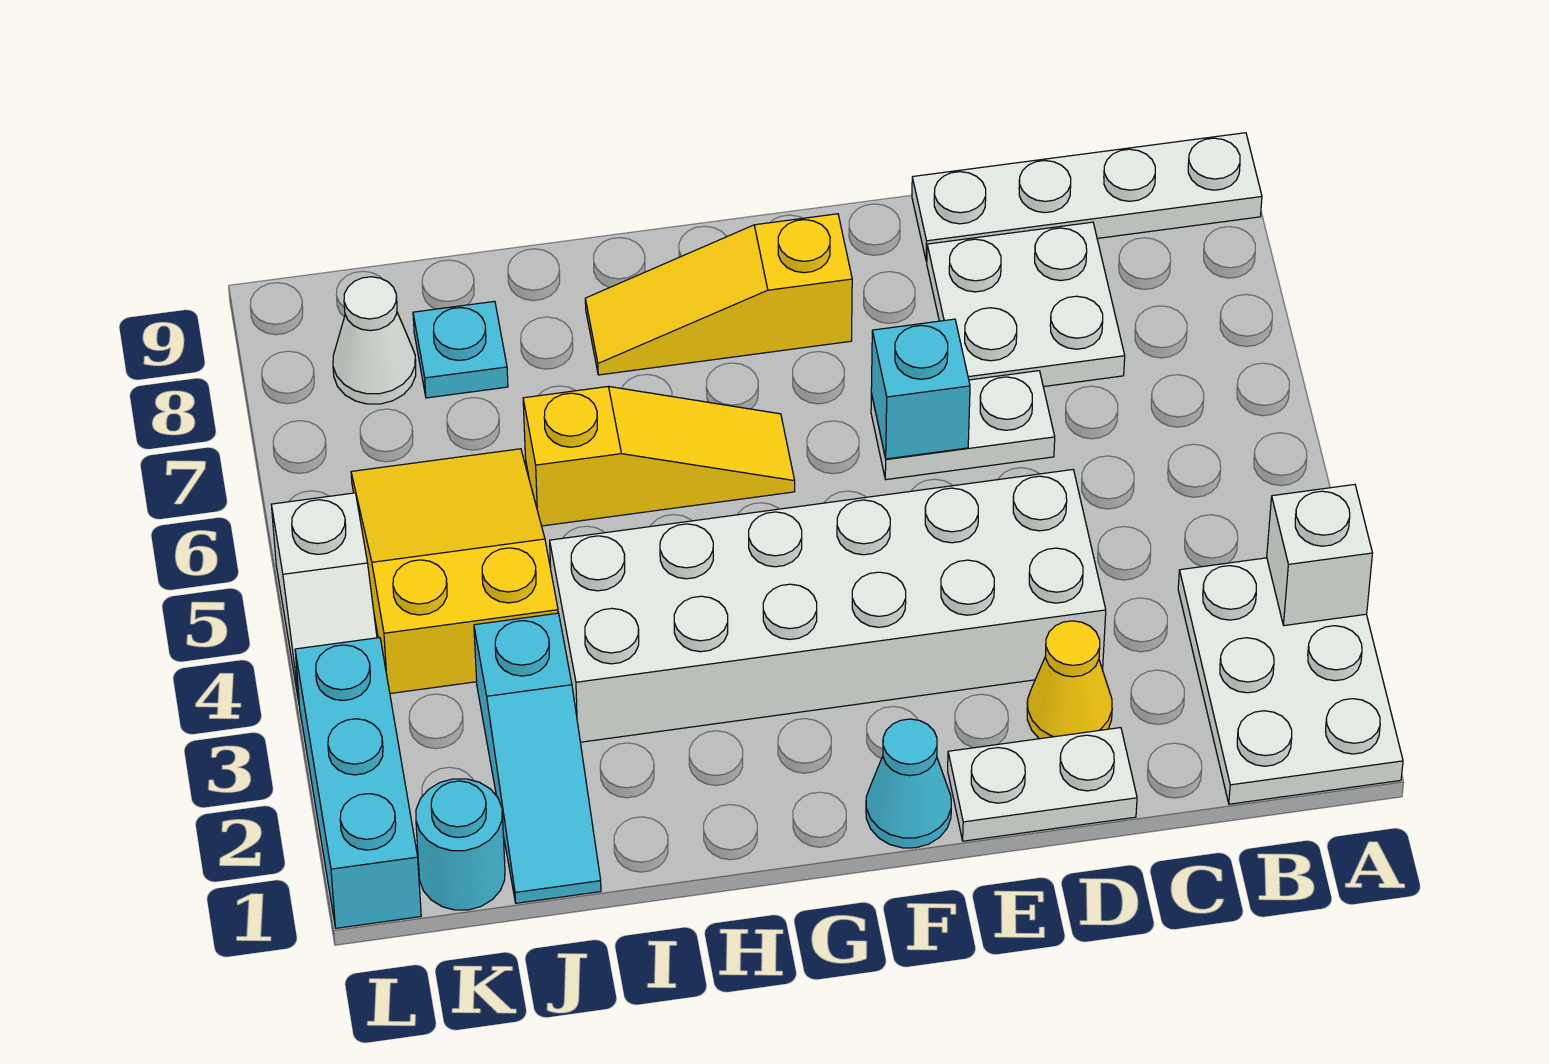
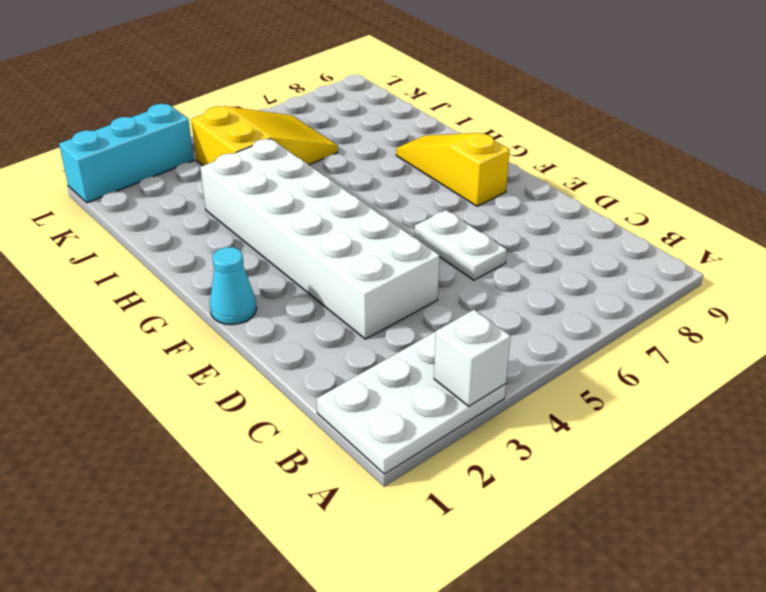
none -> white plate A9:D9 level 1
none -> white plate C7:D8 level 1
none -> white plate D1:E1 level 1

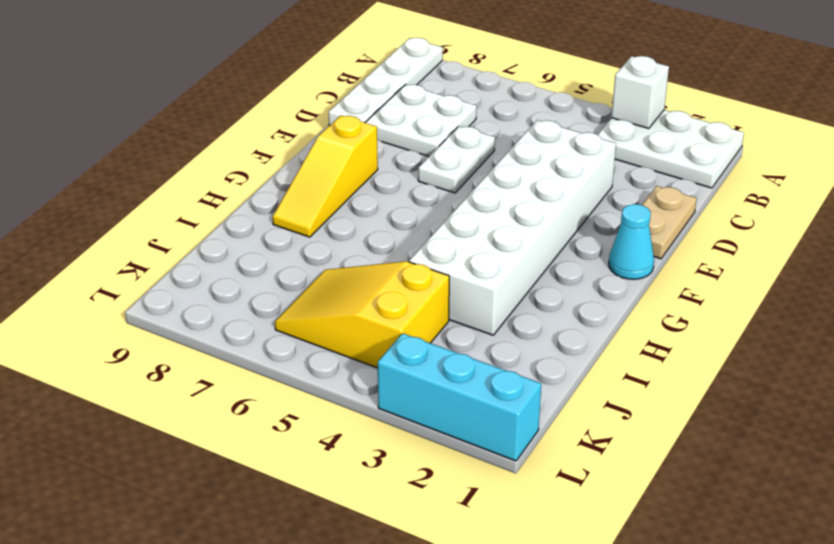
tan plate D1:E1 level 1 -> white plate D1:E1 level 1
none -> yellow cone D2 level 1
none -> yellow slope G6:I6 level 1 top I
none -> cyan slope J1:J3 level 1 top 3

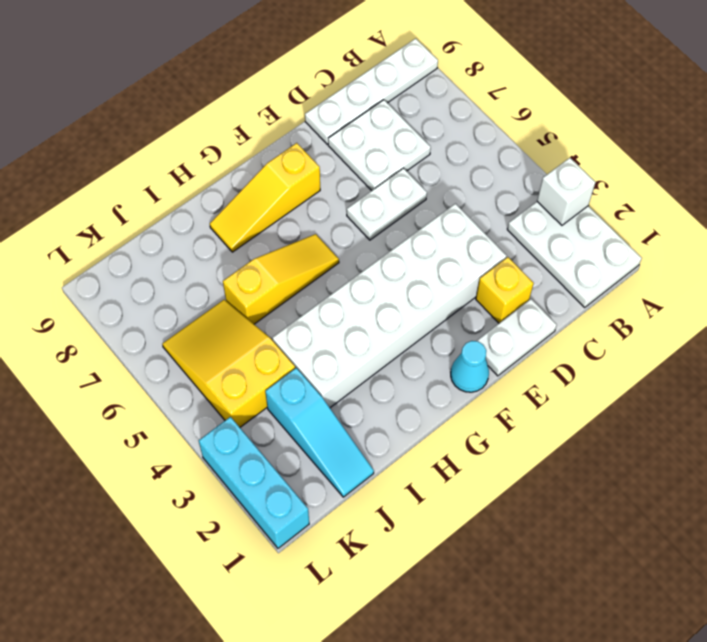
yellow brick D2 level 1 -> yellow cone D2 level 1
none -> cyan plate J8 level 1
none -> cyan round brick K1 level 1
none -> white cone K8 level 1

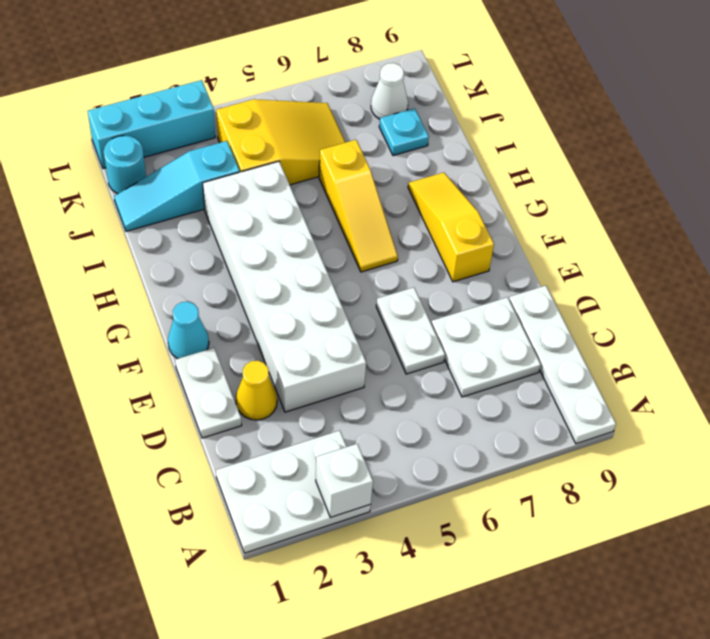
none -> white slope L4:L5 level 1 top 5
none -> cyan brick E6 level 2

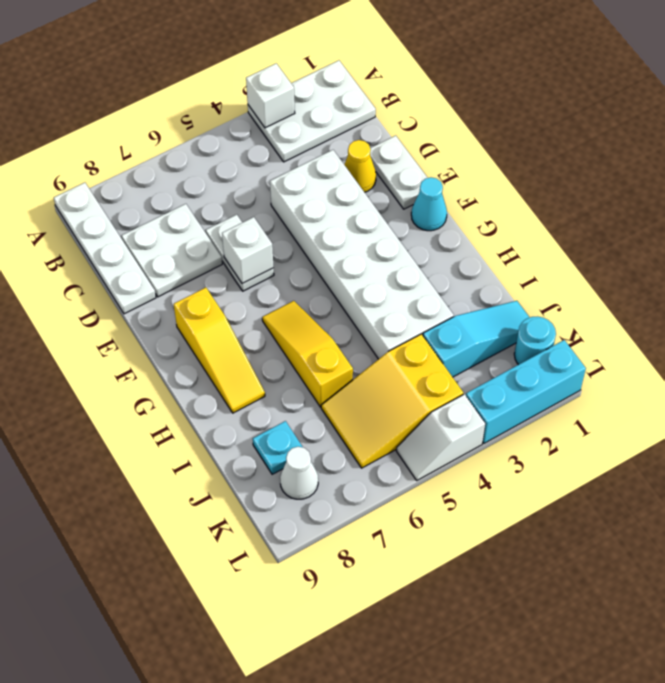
white brick E6 level 2 -> cyan brick E6 level 2
white slope L4:L5 level 1 top 4 -> white slope L4:L5 level 1 top 5

